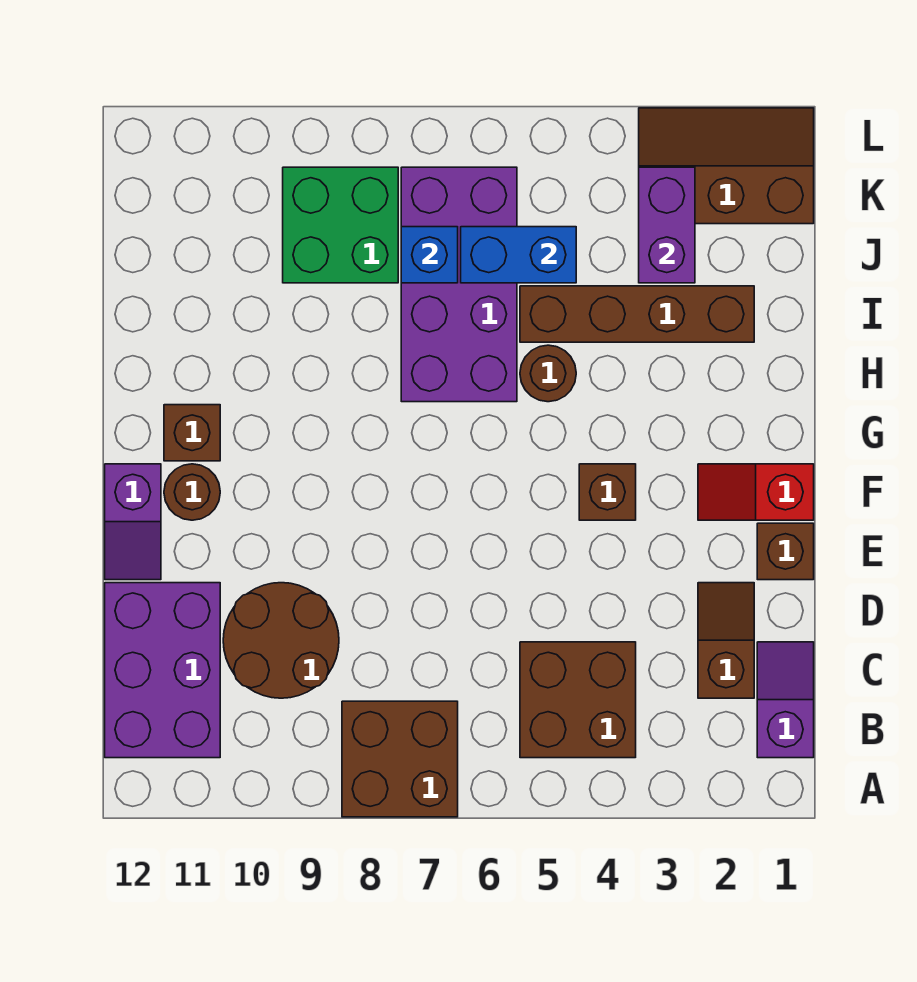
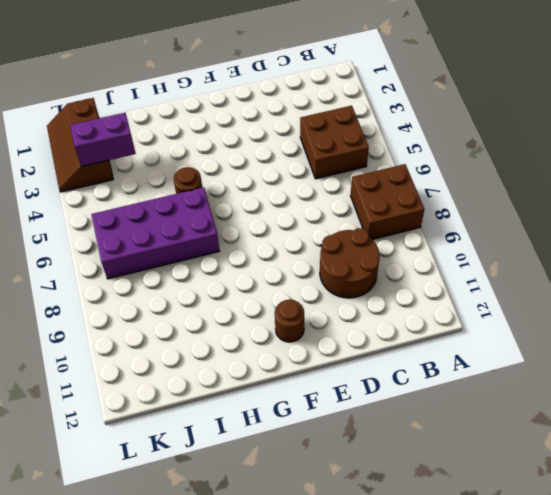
none -> purple slope B1:C1 level 1 top B
none -> purple brick B11:D12 level 1
none -> brown slope C2:D2 level 1 top C

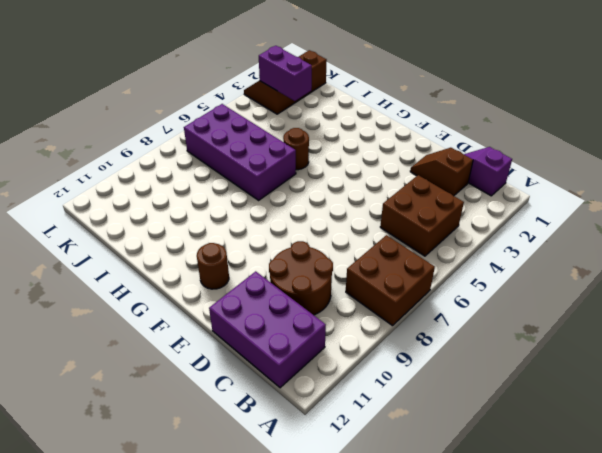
none -> brown brick E1 level 1
none -> purple slope E12:F12 level 1 top F
none -> red slope F1:F2 level 1 top 1

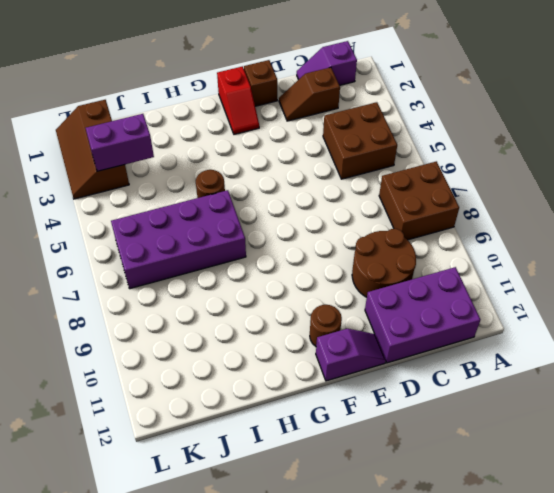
none -> brown brick F4 level 1
none -> brown brick G11 level 1
none -> brown brick I2:I5 level 1

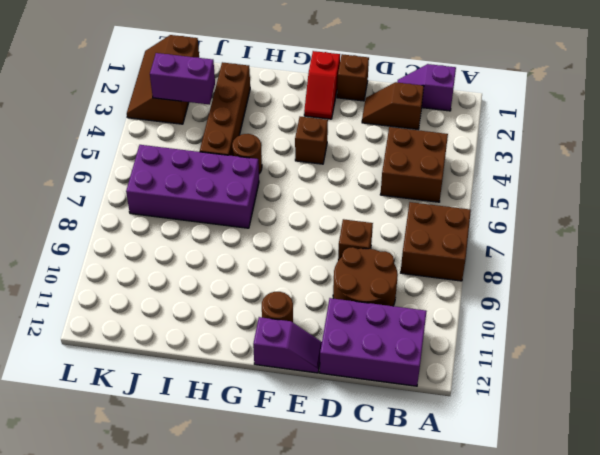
brown brick D8 level 1 -> brown brick G11 level 1
none -> green brick J8:K9 level 1
none -> blue brick J5:J6 level 2
none -> blue brick J7 level 2

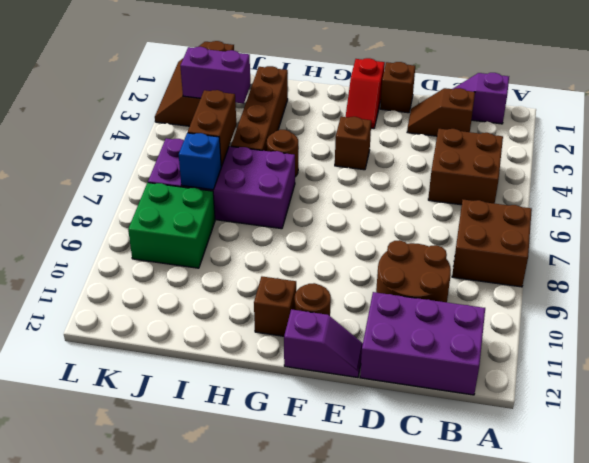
brown brick J5:J6 level 2 -> blue brick J5:J6 level 2

